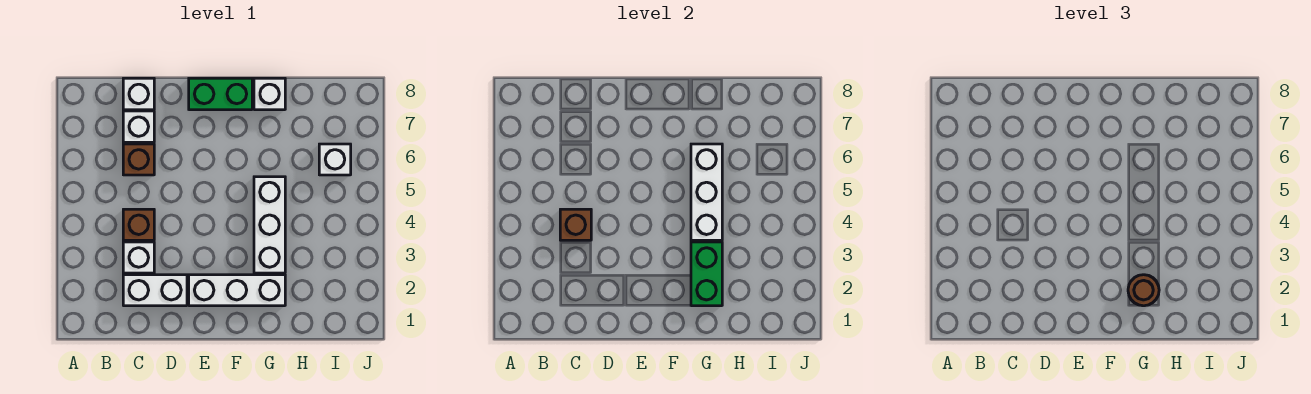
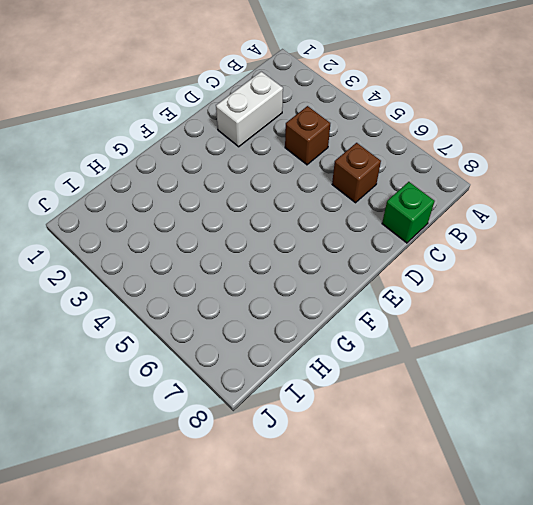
green brick C8 level 1 -> white brick C8 level 1
none -> white brick C3 level 1
none -> white brick C7 level 1
none -> white brick E2:G2 level 1

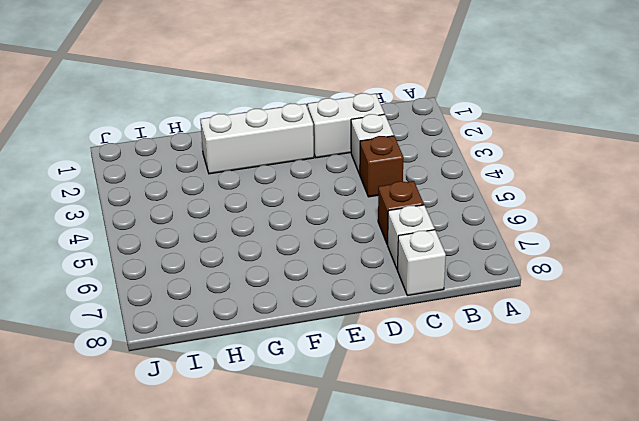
none -> green brick E8:F8 level 1
none -> white brick G3:G5 level 1
none -> white brick G8 level 1

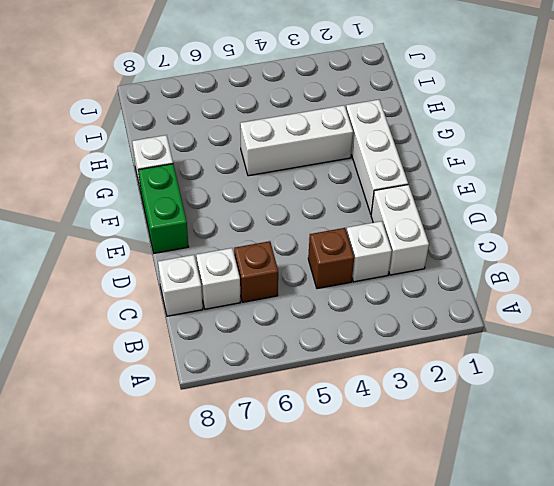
none -> white brick I6 level 1
none -> brown brick C4 level 2
none -> green brick G2:G3 level 2

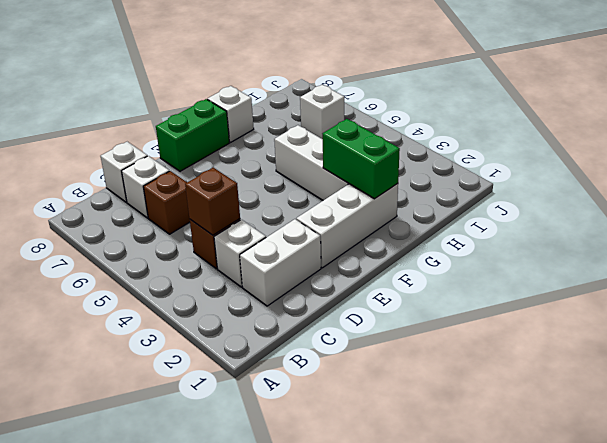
none -> white brick G4:G6 level 2
none -> brown round brick G2 level 3

